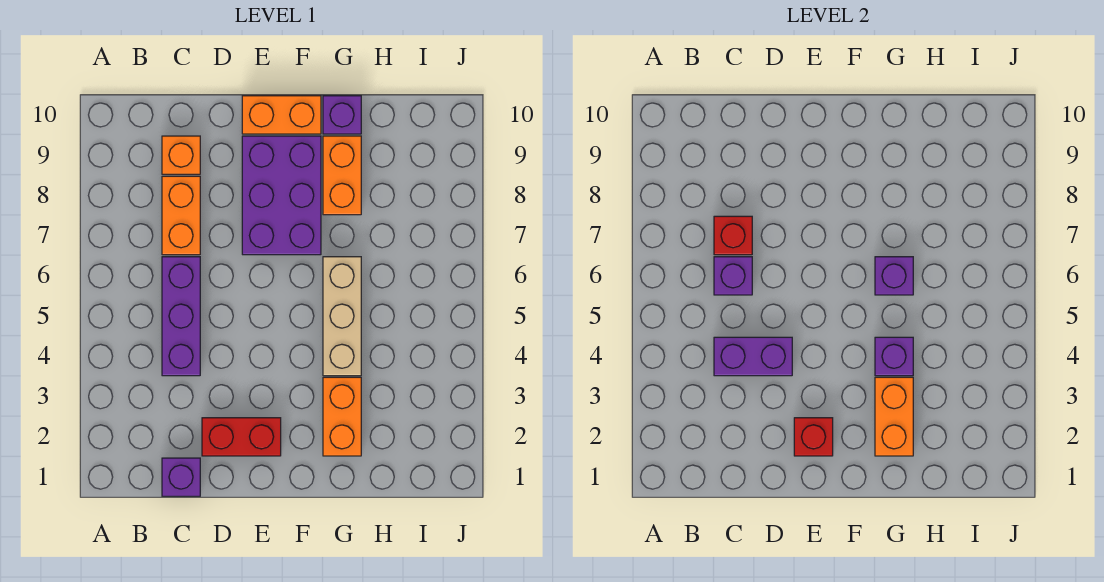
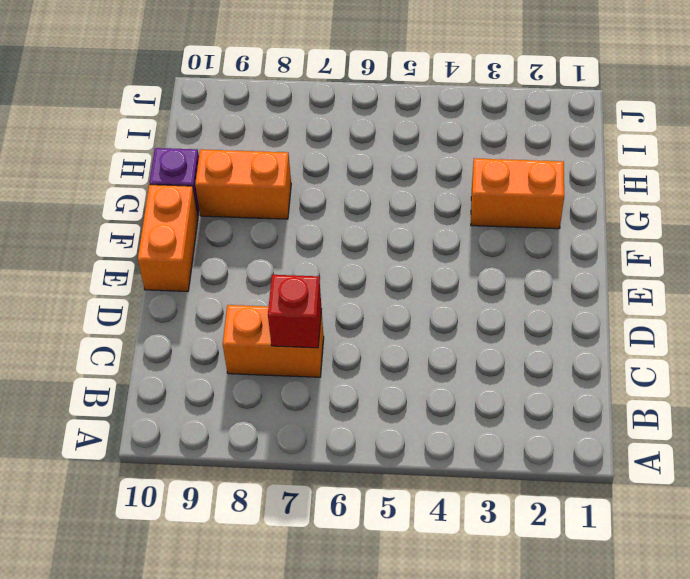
none -> purple brick C1 level 1
none -> purple brick C4:C6 level 1
none -> orange brick C9 level 1

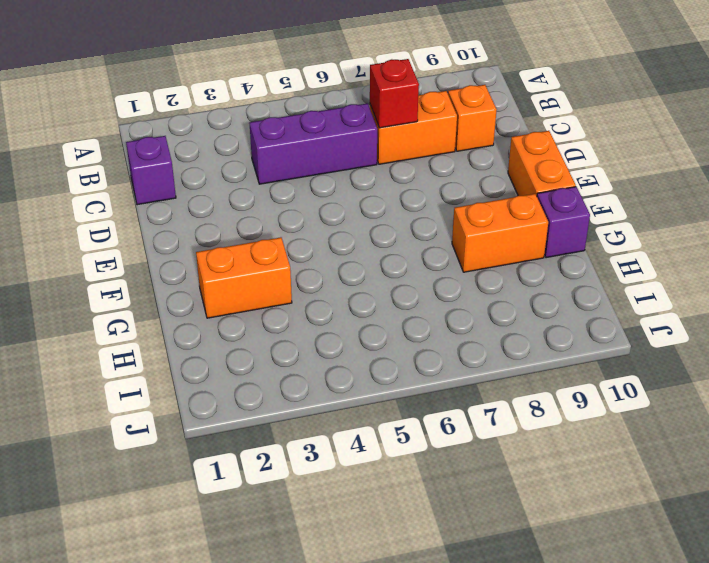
none -> red brick D2:E2 level 1
none -> purple brick E7:F9 level 1
none -> tan brick G4:G6 level 1

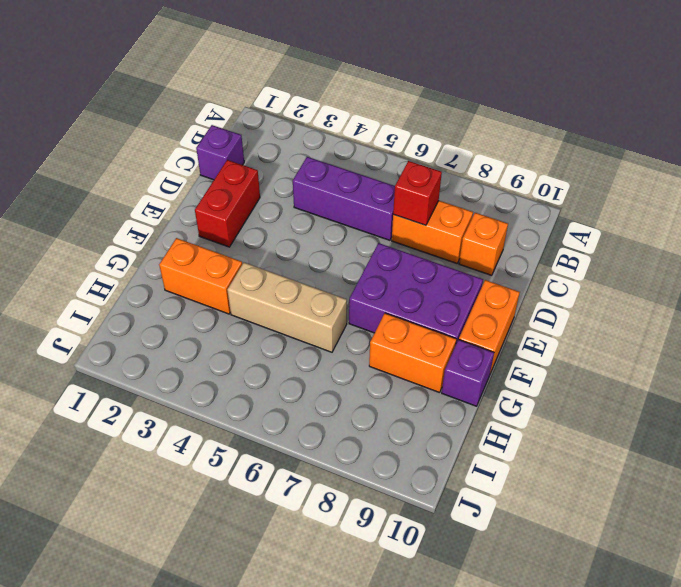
none -> purple brick C4:D4 level 2
none -> purple brick C6 level 2
none -> red brick E2 level 2

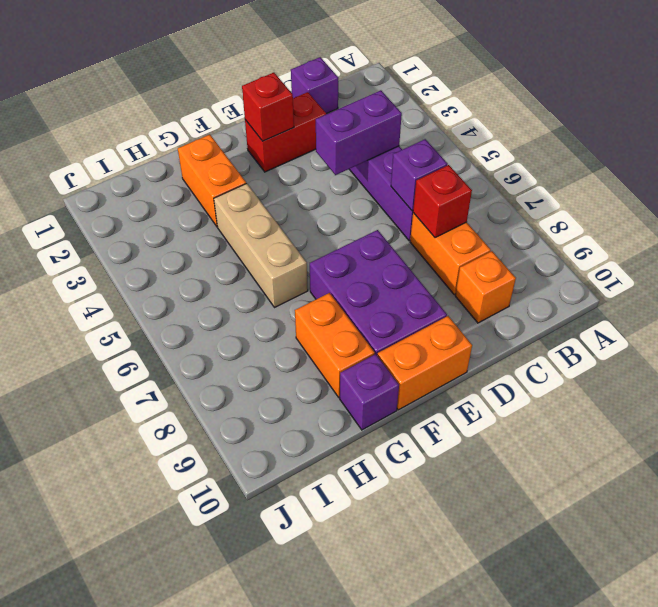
none -> orange brick G2:G3 level 2
none -> purple brick G4 level 2
none -> purple brick G6 level 2

